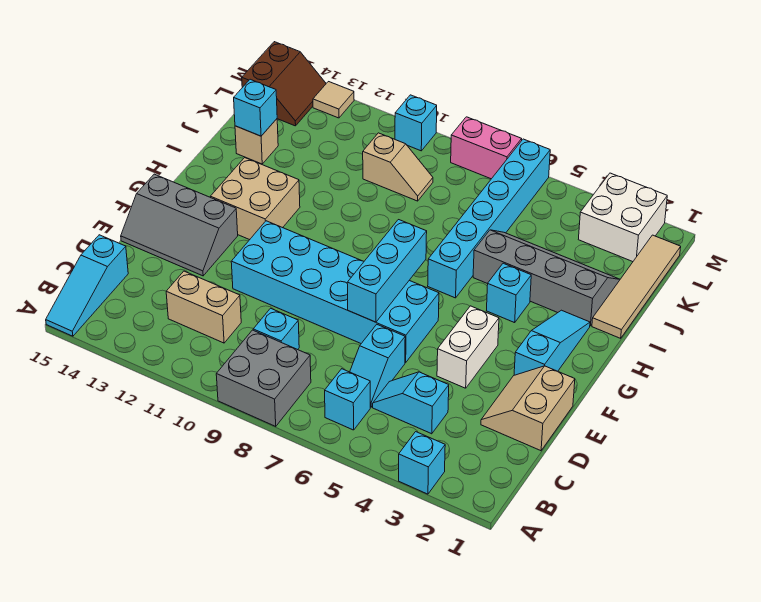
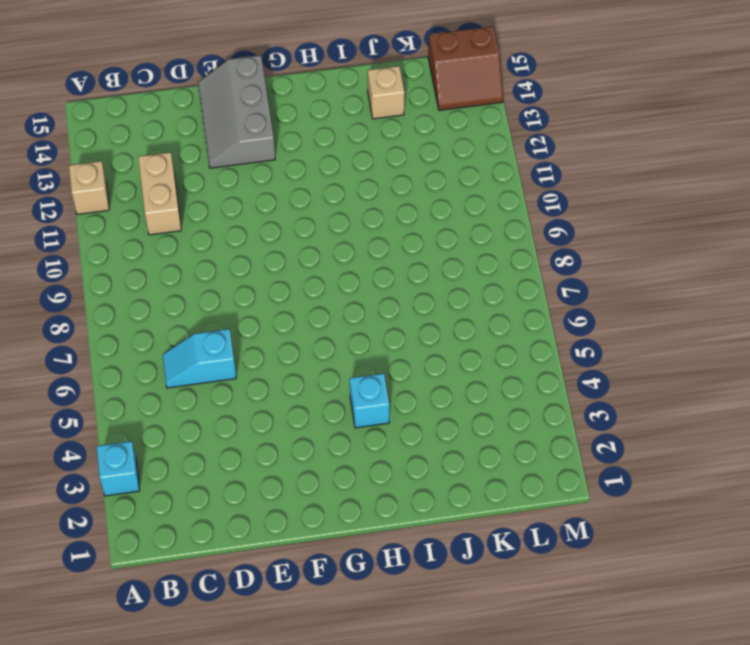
tan brick A12 level 1 -> none
none -> grey brick A8:B9 level 1
none -> cyan slope A15:C15 level 1 top C
none -> cyan brick B6 level 1

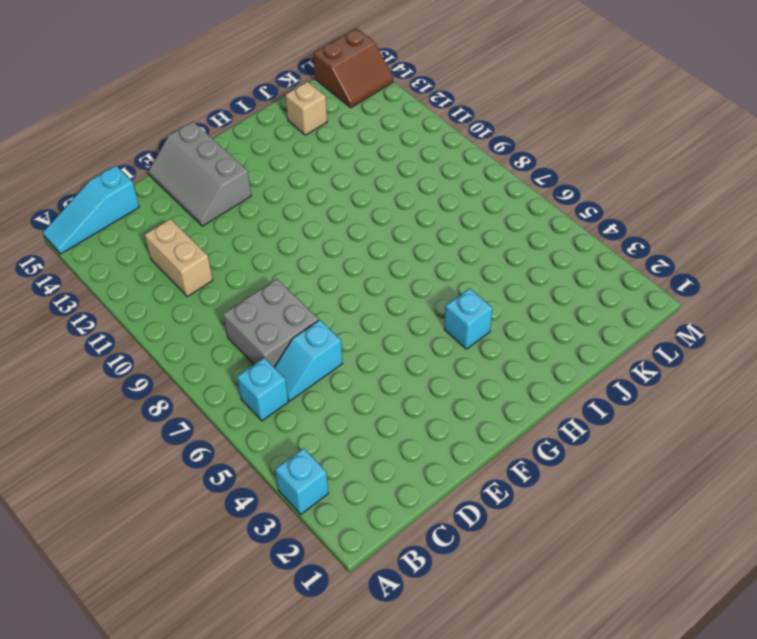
grey brick C7:D8 level 1 -> grey brick A8:B9 level 1
none -> cyan slope C4:C5 level 1 top 4
none -> cyan brick C9 level 1
none -> tan slope D1:E2 level 1 top 1

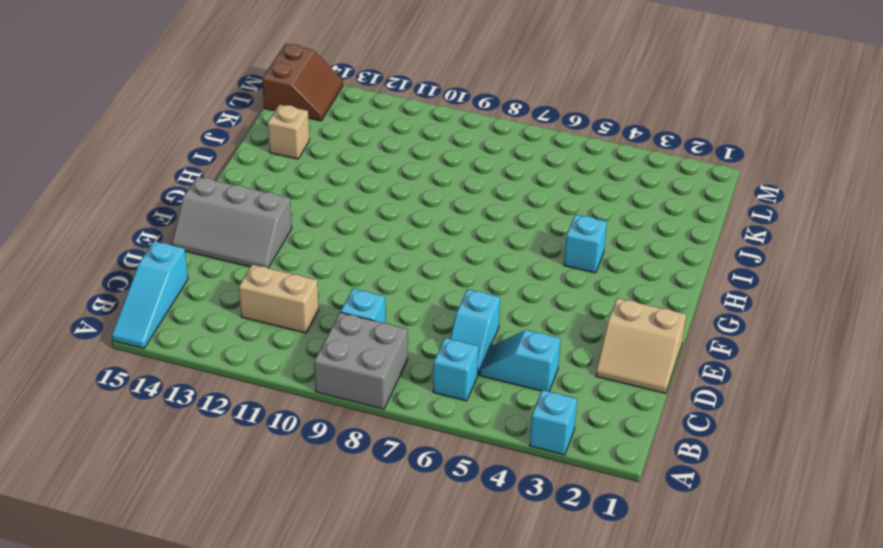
tan slope D1:E2 level 1 top E -> tan slope D1:E2 level 1 top 1
none -> white brick E4:F4 level 1
none -> cyan brick E6:F11 level 1
none -> cyan slope F2:H2 level 1 top F

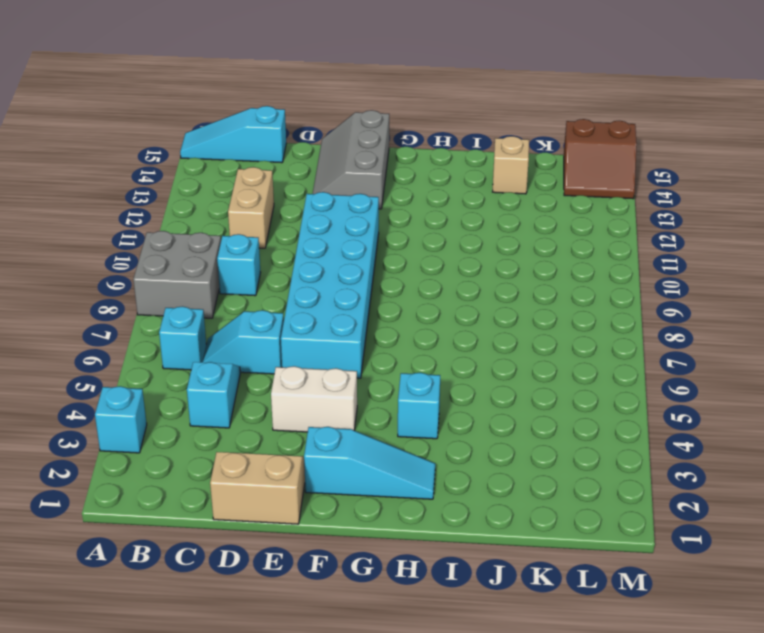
none -> tan brick G12:H13 level 1
none -> cyan brick H6:M6 level 1
none -> tan tile I1:L1 level 1

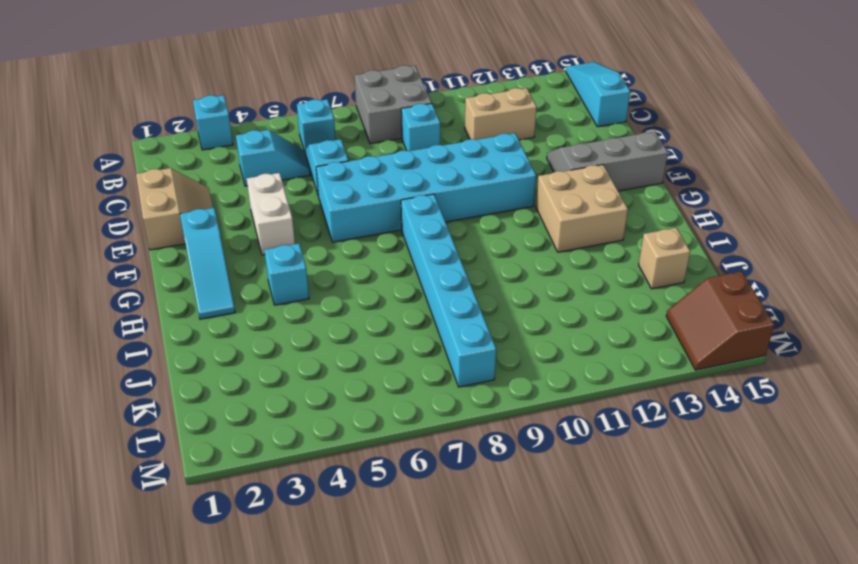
cyan brick G8:L8 level 1 -> cyan brick H6:M6 level 1
none -> tan tile I1:L1 level 1
none -> grey slope I2:J5 level 1 top I
none -> tan slope K9:K10 level 1 top 10

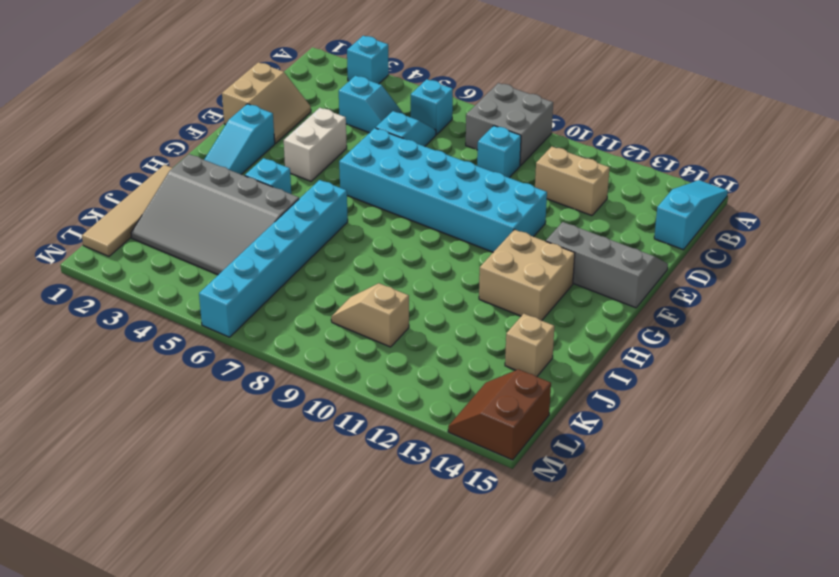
grey slope I2:K5 level 1 top I -> grey slope I2:J5 level 1 top I
none -> white brick L2:M3 level 1
none -> pink brick M7:M8 level 1
none -> cyan brick M10 level 1

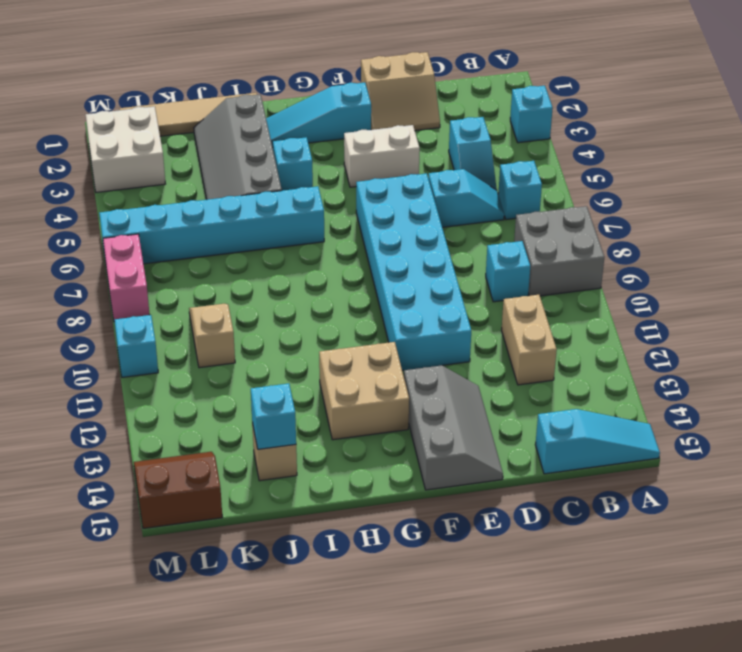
none -> tan tile M13 level 1
none -> cyan brick E7:G7 level 2

